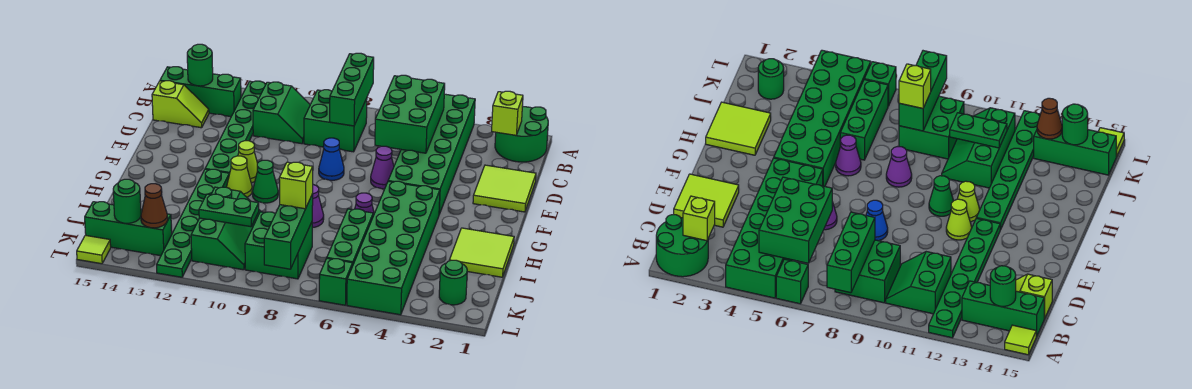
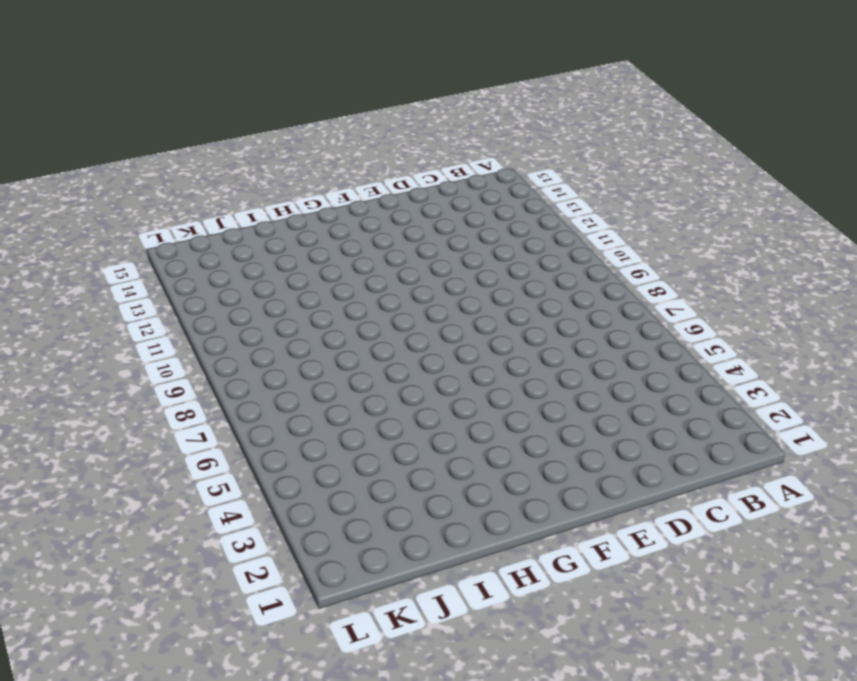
none -> green round brick A1:B2 level 1
none -> green brick A4:F5 level 1
none -> green brick A6 level 1
none -> green plate A12:F12 level 1

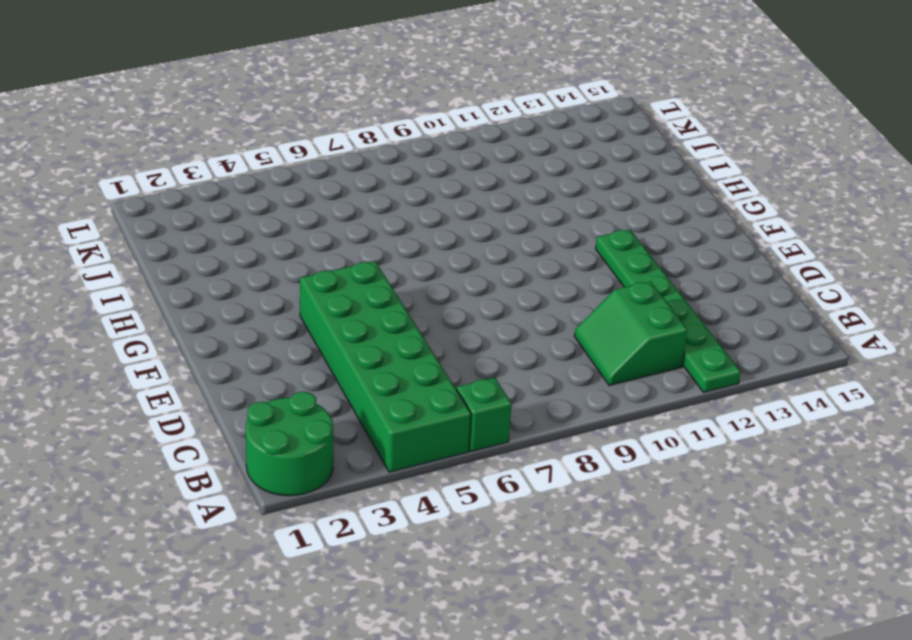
none -> lime tile A15 level 1
none -> green brick B8:C9 level 1
none -> green brick B13:B15 level 1
none -> lime slope C14:C15 level 1 top 15

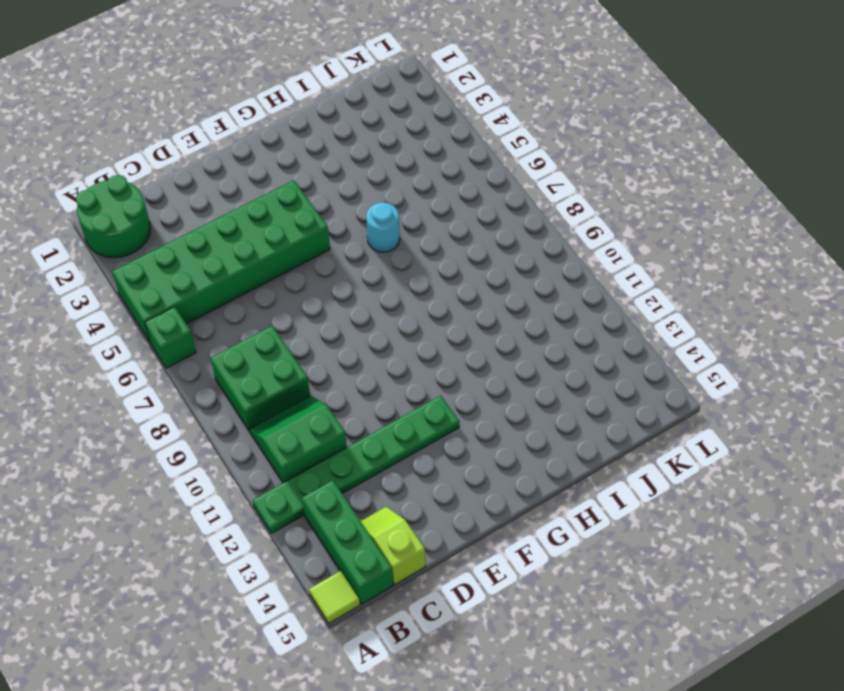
cyan round brick H6 level 1 -> purple cone H6 level 1
none -> lime tile D1:E2 level 1
none -> purple cone E6 level 1
none -> blue cone E8 level 1
none -> lime cone F11 level 1

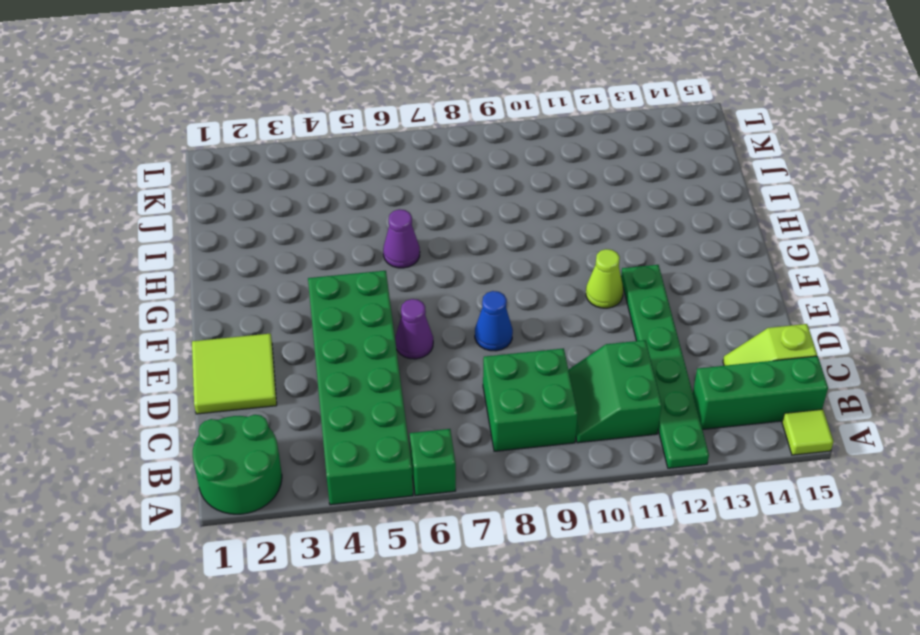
none -> green brick G4:L5 level 1
none -> green cone G10 level 1
none -> lime cone G11 level 1
none -> green plate G12:L12 level 1

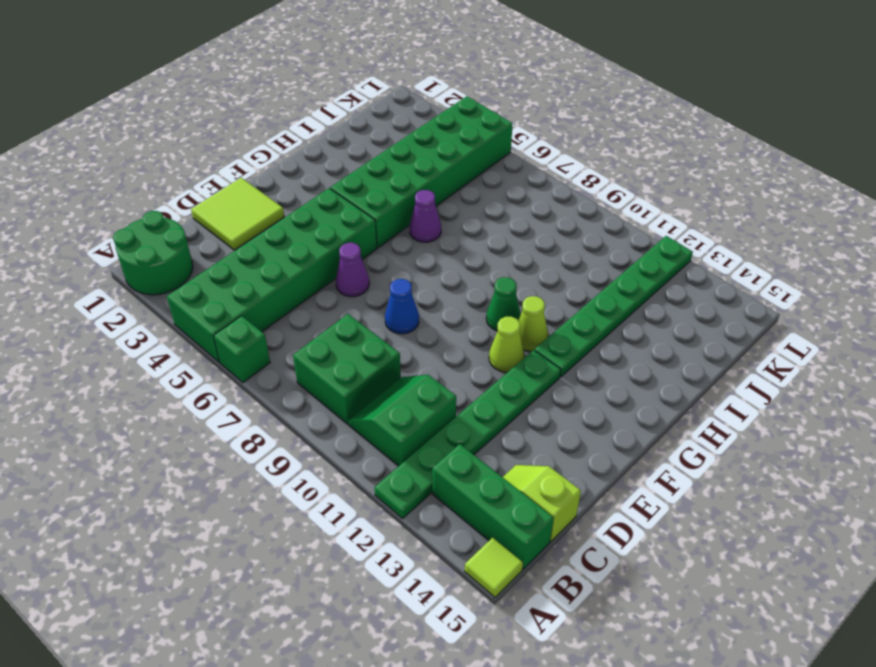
none -> lime tile H1:I2 level 1
none -> purple cone H8 level 1
none -> green brick I6:K6 level 1
none -> green slope I10:K11 level 1 top 11

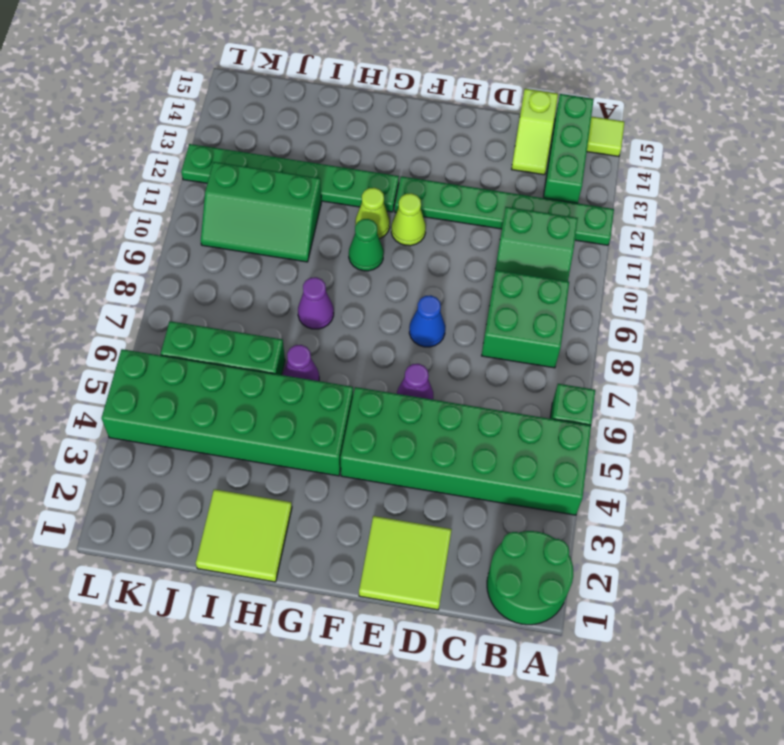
none -> green brick J8:K9 level 1
none -> green round brick K2 level 1
none -> green brick K13:K15 level 1
none -> green brick L6 level 1

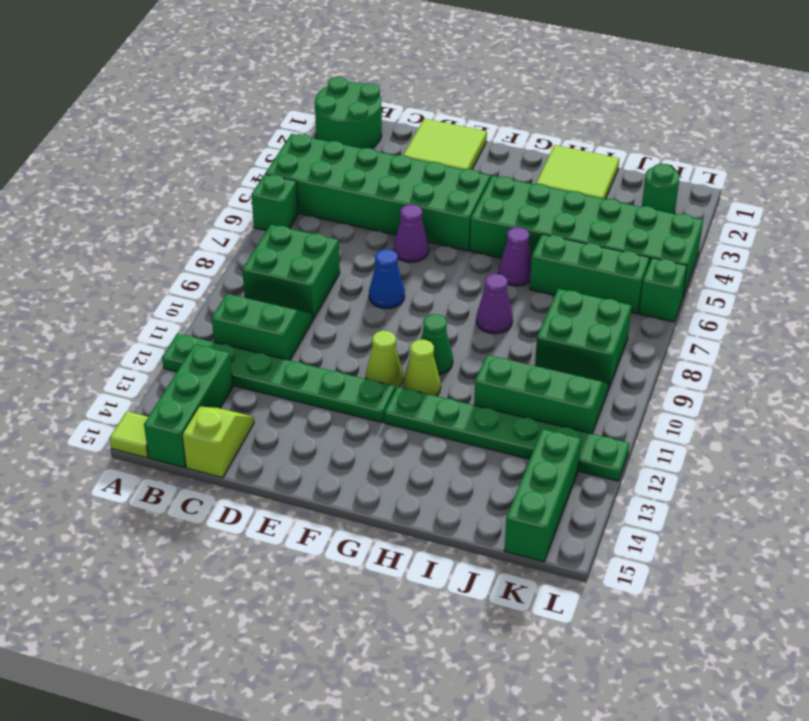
none -> lime tile L15 level 1
none -> green brick A8:C8 level 2
none -> lime brick B2 level 2
none -> green brick B5:D6 level 2

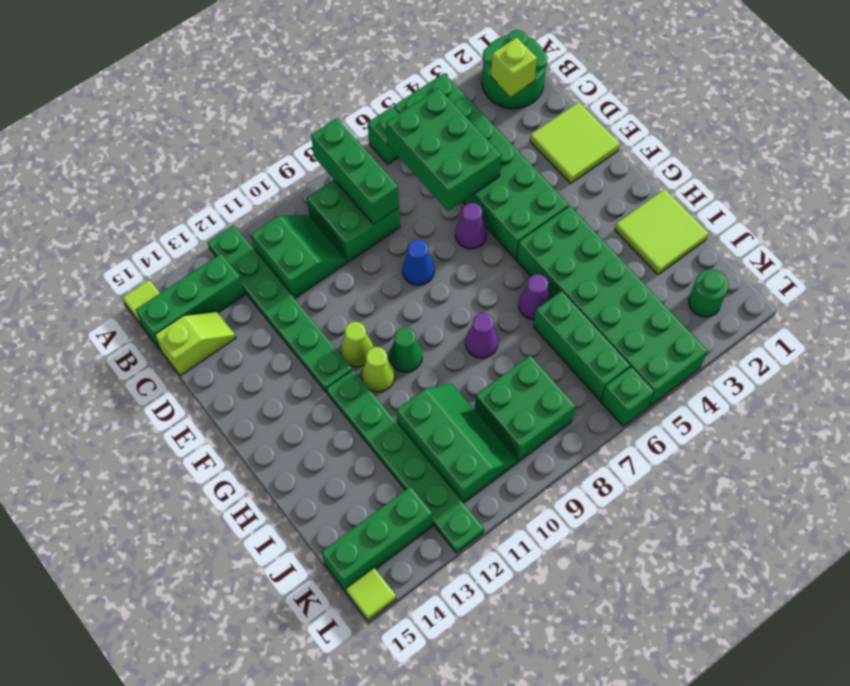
none -> green round brick B14 level 2
none -> green brick J8:L8 level 2
none -> green plate J10:J11 level 2
none -> brown cone K13 level 2

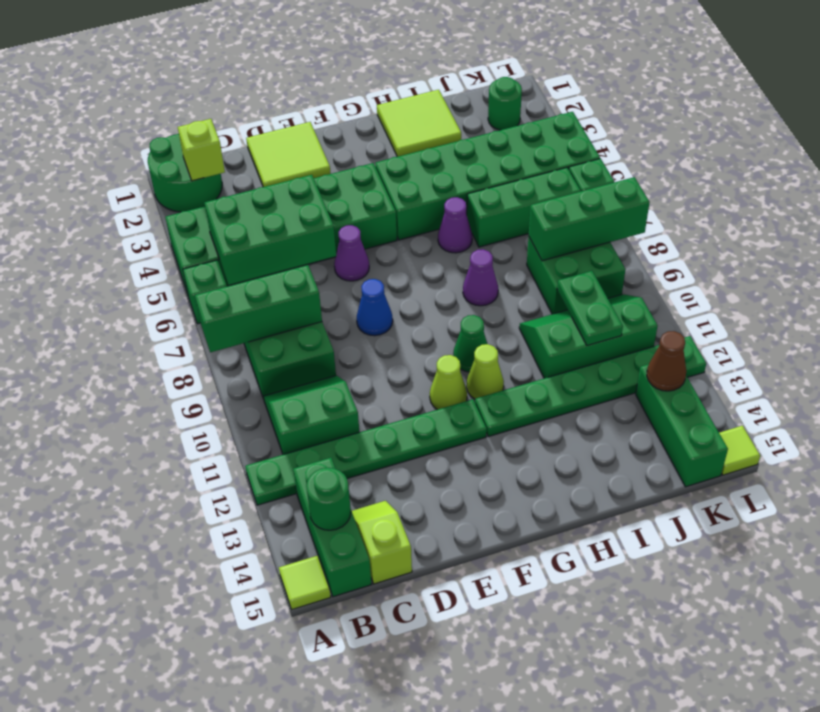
none -> green round brick K14 level 2
none -> lime brick J8 level 3

